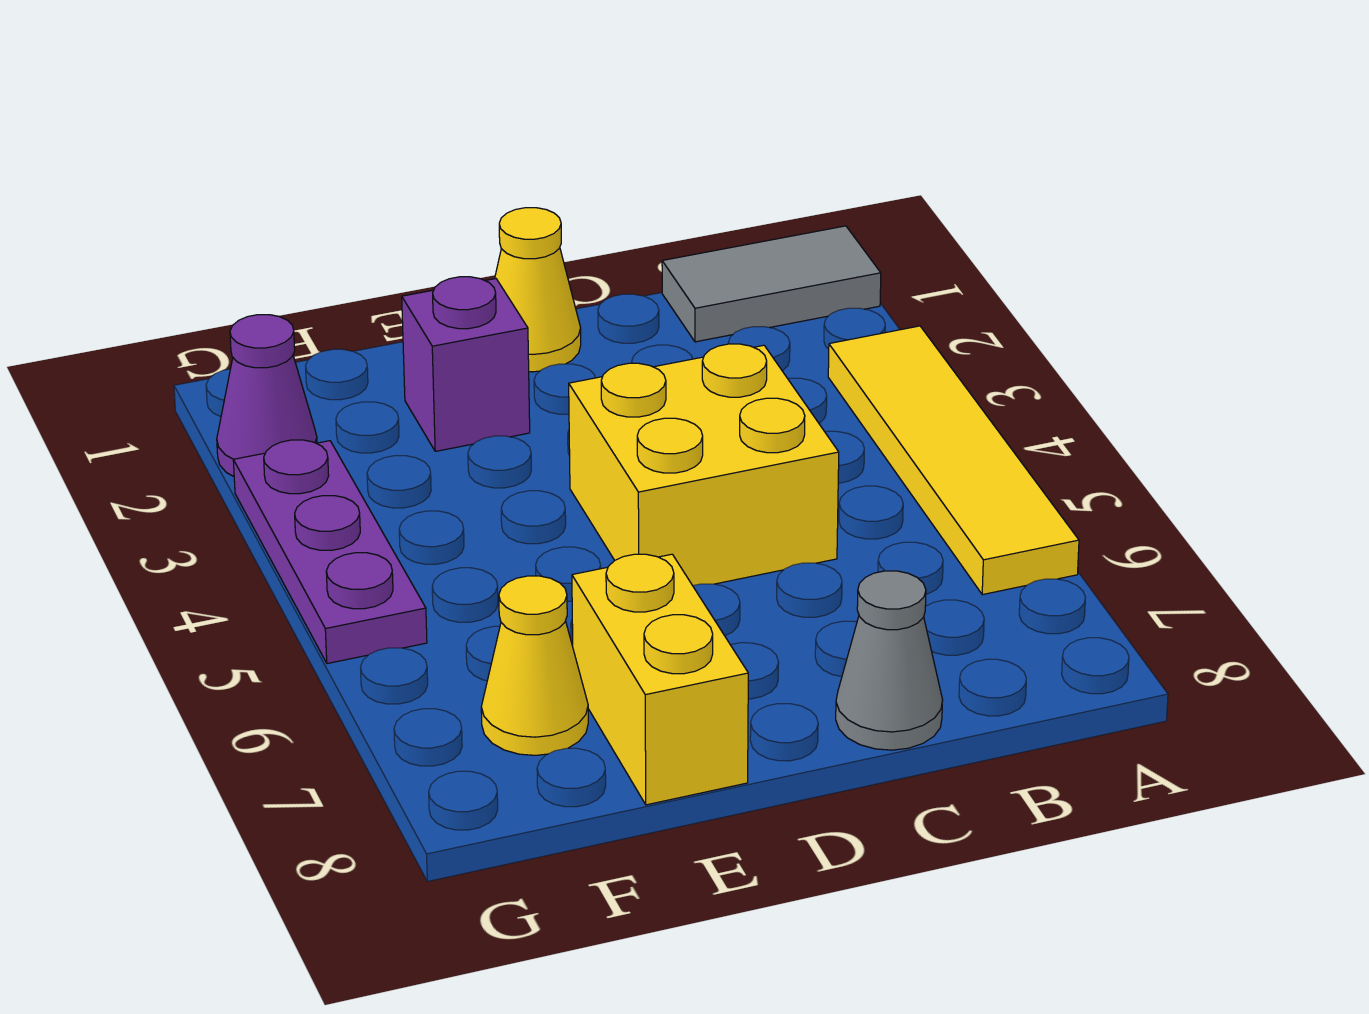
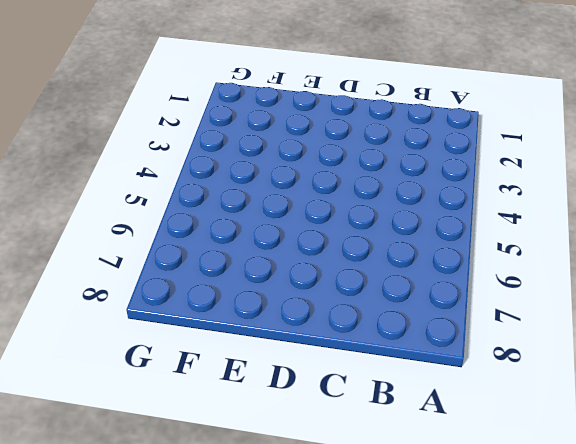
none -> grey tile A1:B1 level 1
none -> yellow tile A3:A6 level 1

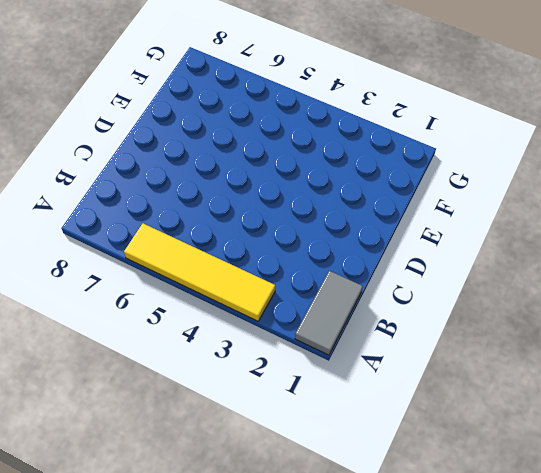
none -> yellow brick C4:D5 level 1
none -> grey cone C8 level 1

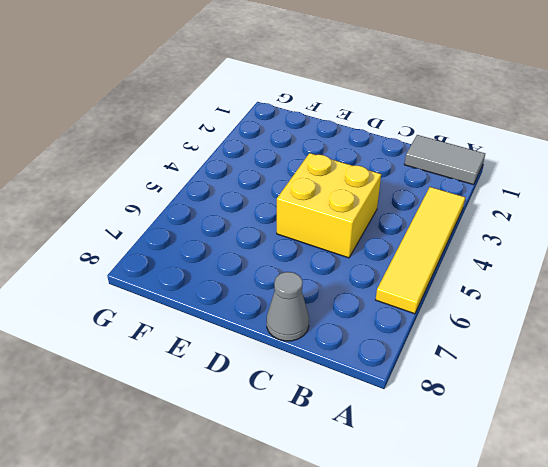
none -> yellow cone D1 level 1
none -> purple brick E2 level 1

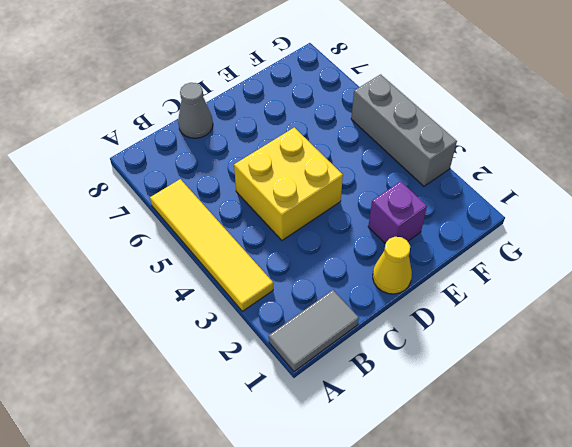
grey brick G3:G5 level 1 -> purple plate G3:G5 level 1
none -> yellow brick E7:E8 level 1
none -> yellow cone F7 level 1

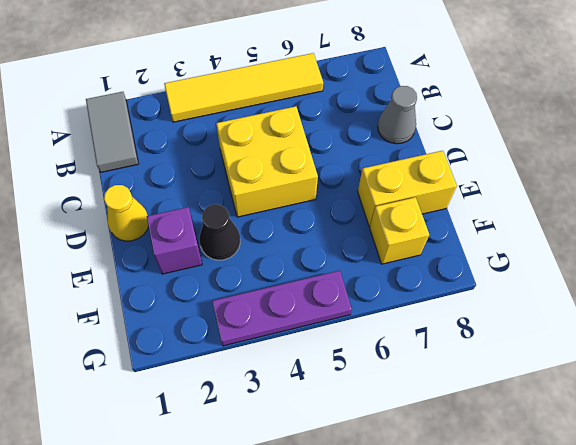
black cone E3 level 1 -> none
yellow brick F7 level 1 -> yellow cone F7 level 1
none -> purple cone G2 level 1

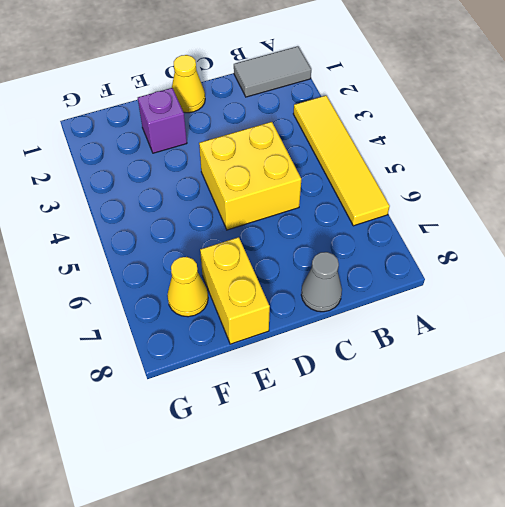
none -> purple cone G2 level 1
none -> purple plate G3:G5 level 1

